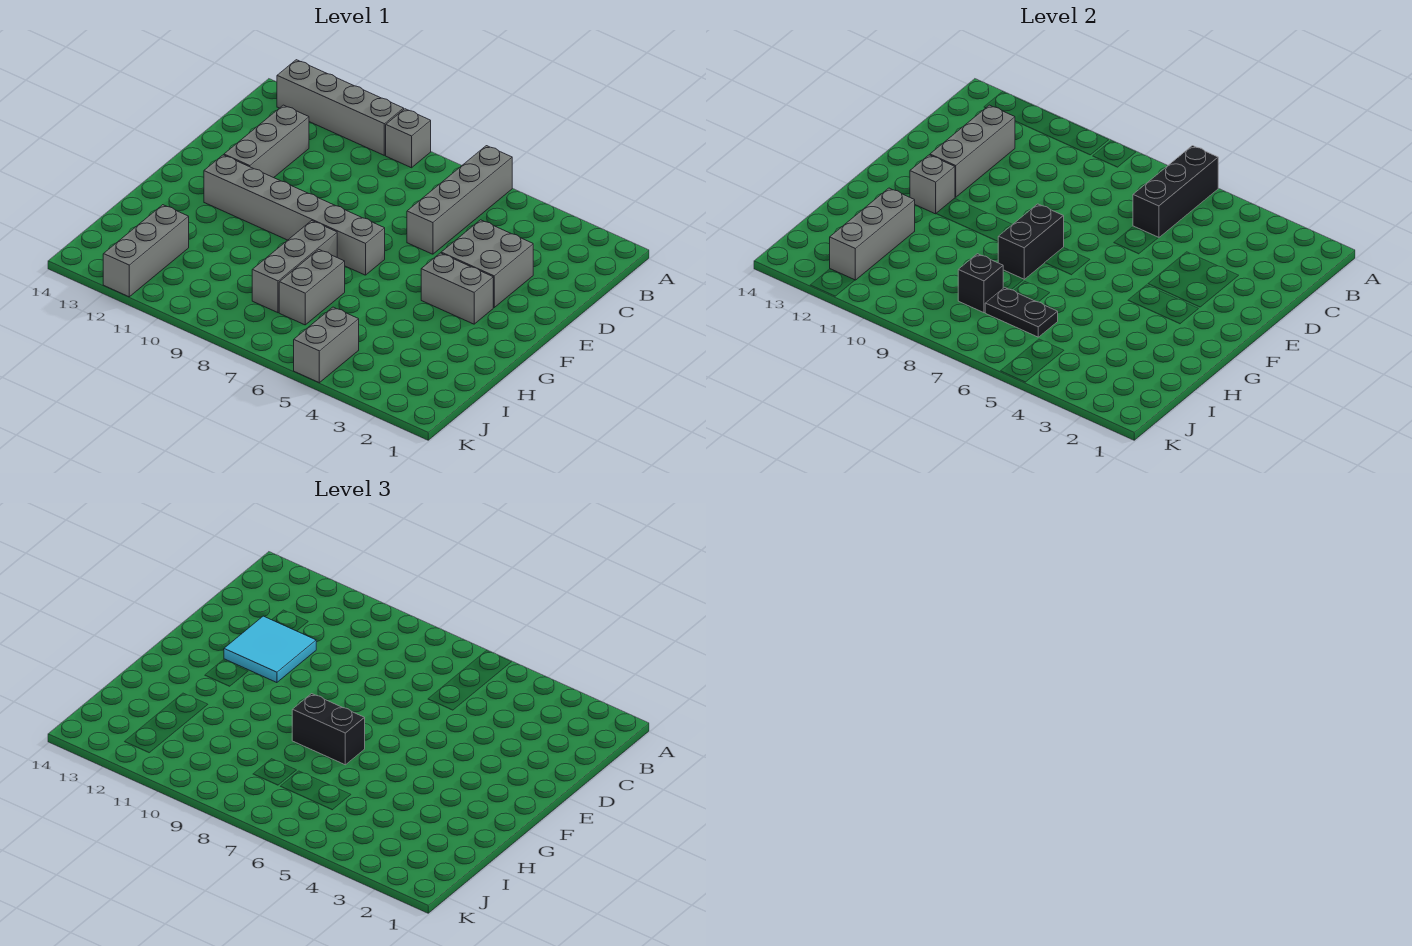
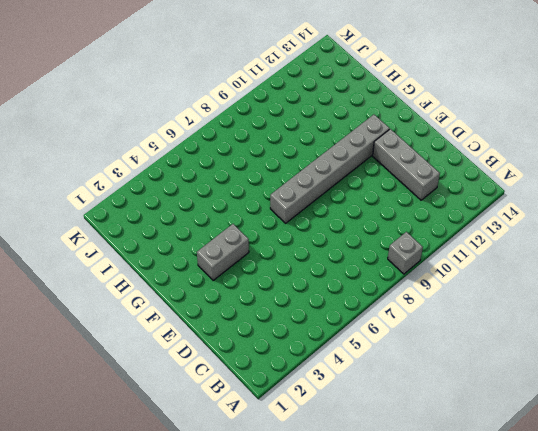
none -> grey brick A6:D6 level 1
none -> grey brick A10:A13 level 1
none -> grey brick D3:E4 level 1

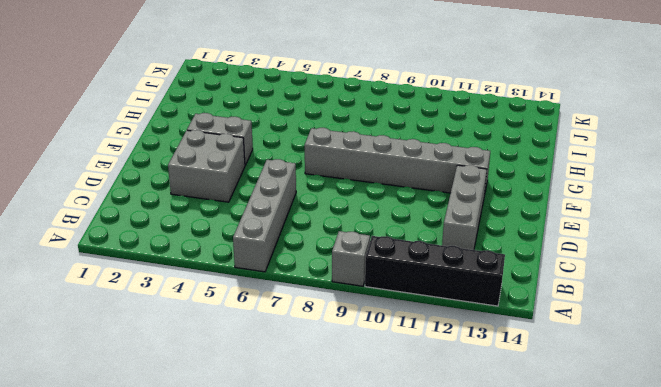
black brick A10:A13 level 1 -> grey brick A10:A13 level 1
none -> grey brick G8:I8 level 1
none -> grey brick H7:I7 level 1
none -> grey brick I12:K12 level 1

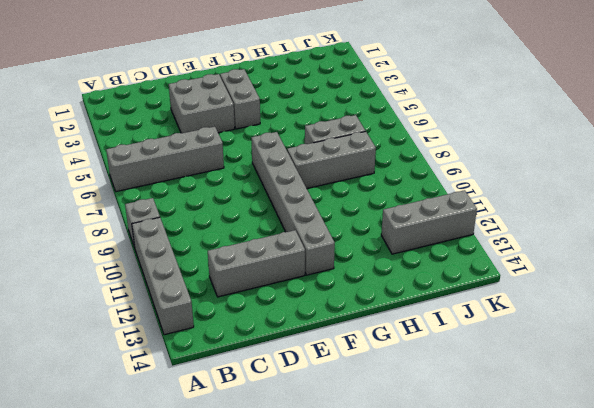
none -> grey brick J5:K5 level 1
none -> black brick A6:C6 level 2
none -> grey brick C12:E12 level 2

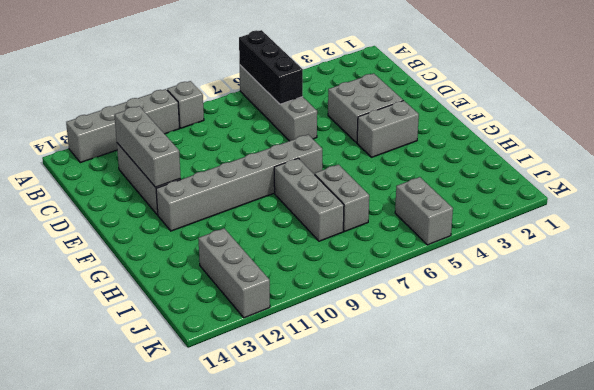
none -> black brick F8:G8 level 2
none -> grey brick F12 level 2
none -> grey brick H12:J12 level 2

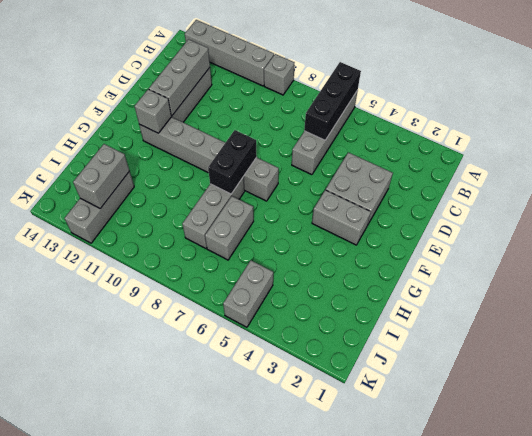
grey brick I12:J12 level 2 -> grey brick H12:J12 level 2
none -> black plate I6:I7 level 2
none -> black brick I8 level 2
none -> cyan tile D11:E12 level 3

